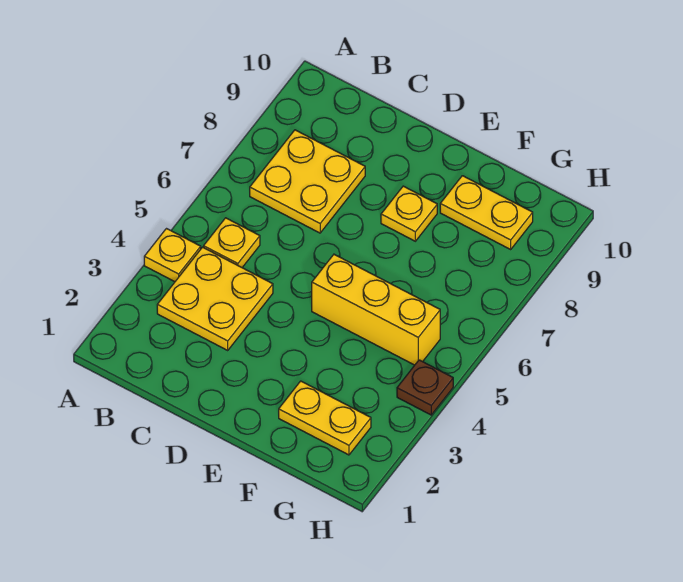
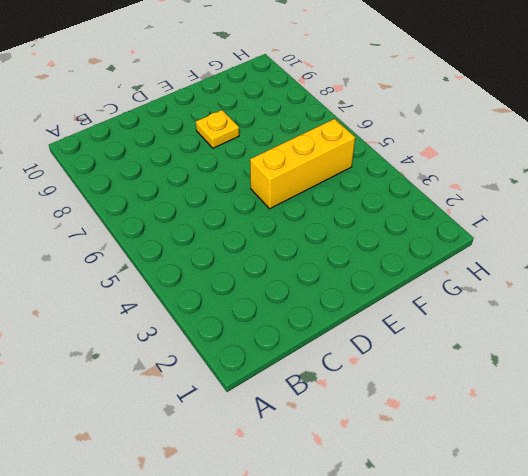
none -> yellow plate A4 level 1
none -> yellow plate B3:C4 level 1

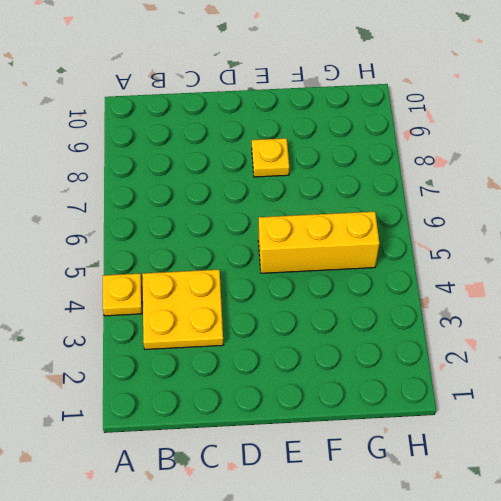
none -> yellow plate B5 level 1
none -> yellow plate B7:C8 level 1

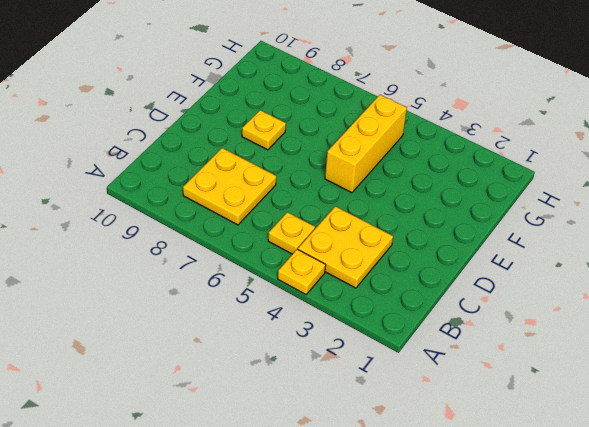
none -> yellow plate F2:G2 level 1
none -> yellow plate F9:G9 level 1

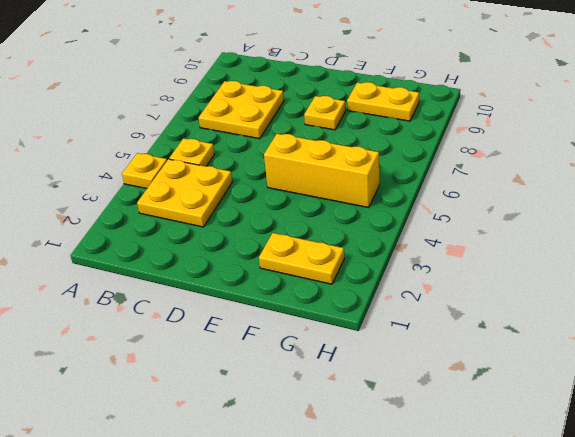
none -> brown plate H4 level 1

